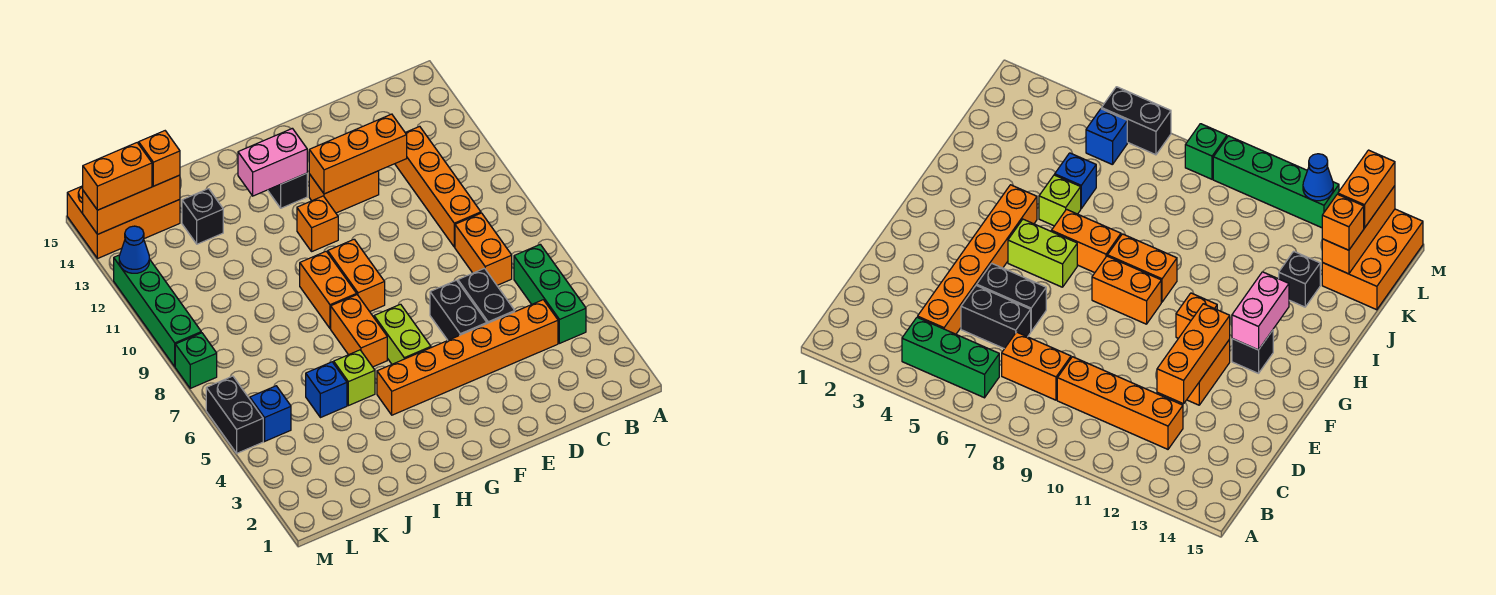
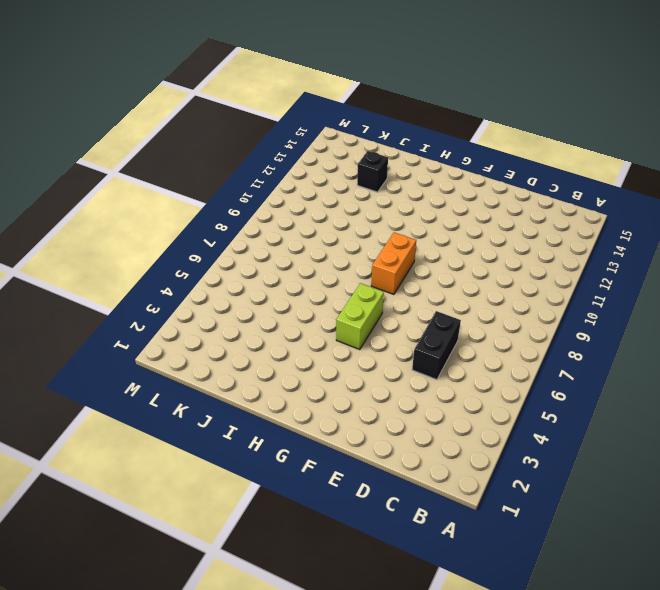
none -> green brick B4:B6 level 1
none -> orange brick C4:H4 level 1
none -> orange brick C7:C8 level 1

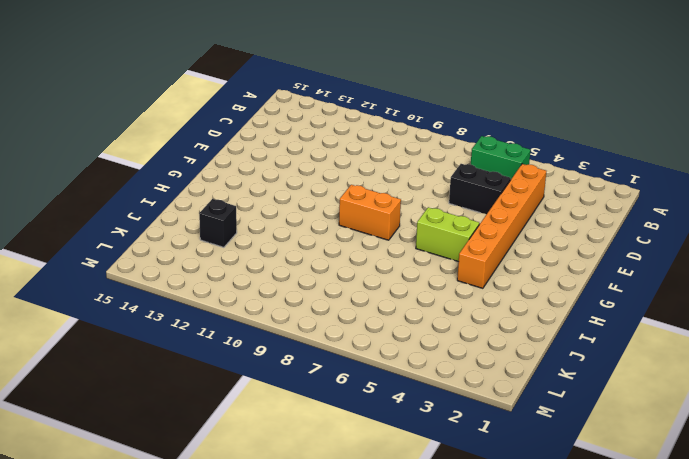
green brick B5:B6 level 1 -> green brick B4:B6 level 1
none -> orange brick C7:C8 level 1
none -> orange brick C9:C12 level 1
none -> black brick E5:E6 level 1

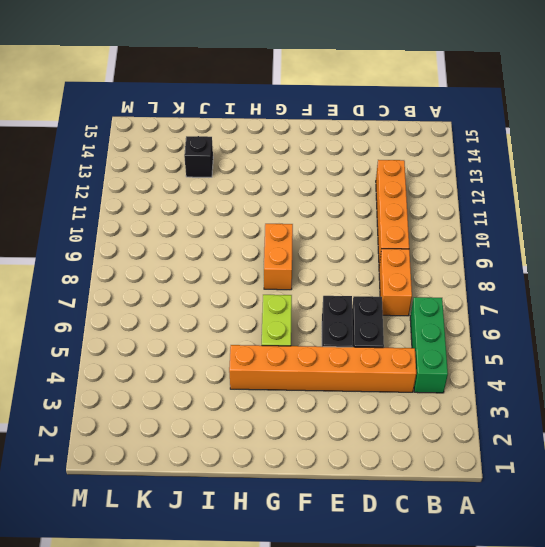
none -> orange brick E12:F12 level 1
none -> orange brick G11 level 1
none -> black brick G13 level 1

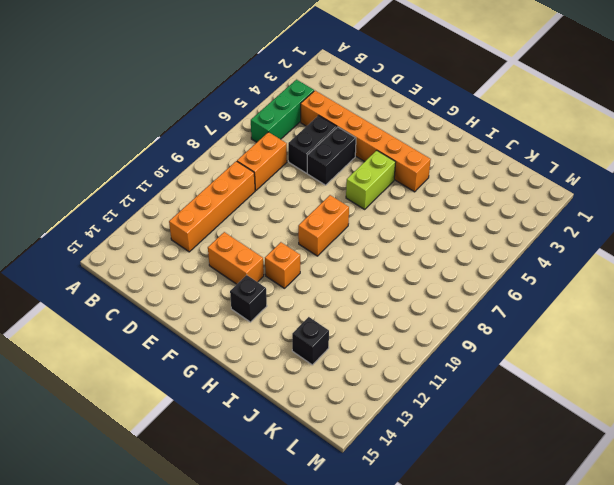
none -> orange brick H6:H7 level 1
none -> orange brick H8:H9 level 1
none -> lime brick I5 level 1

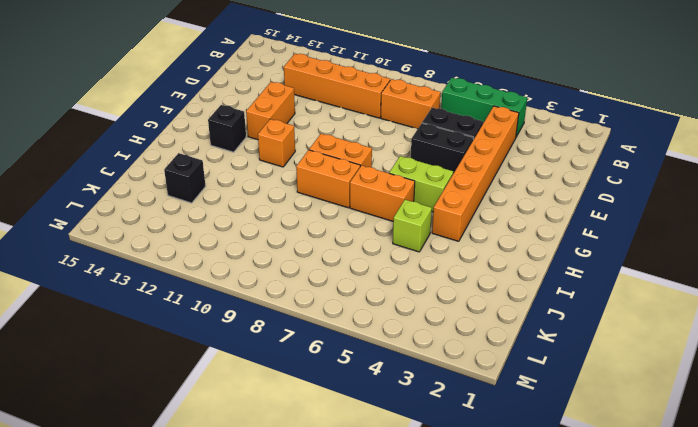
none -> blue brick J5 level 1
none -> orange brick K14:M15 level 1
none -> blue brick L5 level 1

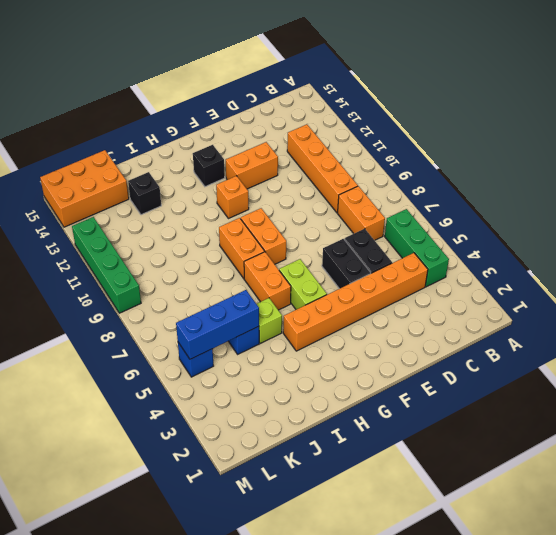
blue brick J5:L5 level 2 -> none
none -> black brick M5:M6 level 1
none -> green brick M8 level 1
none -> orange brick D12:F12 level 2

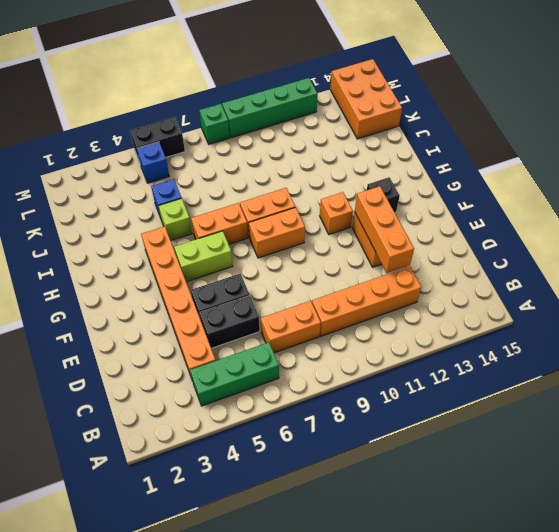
none -> black brick J13 level 1
none -> pink brick G13:H13 level 2
none -> orange brick K14:M14 level 2

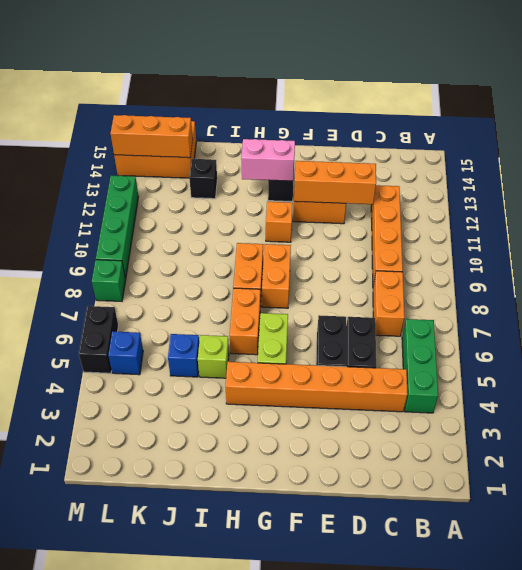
none -> blue cone M12 level 2
none -> orange brick K14 level 3
none -> orange brick L14:M14 level 3

